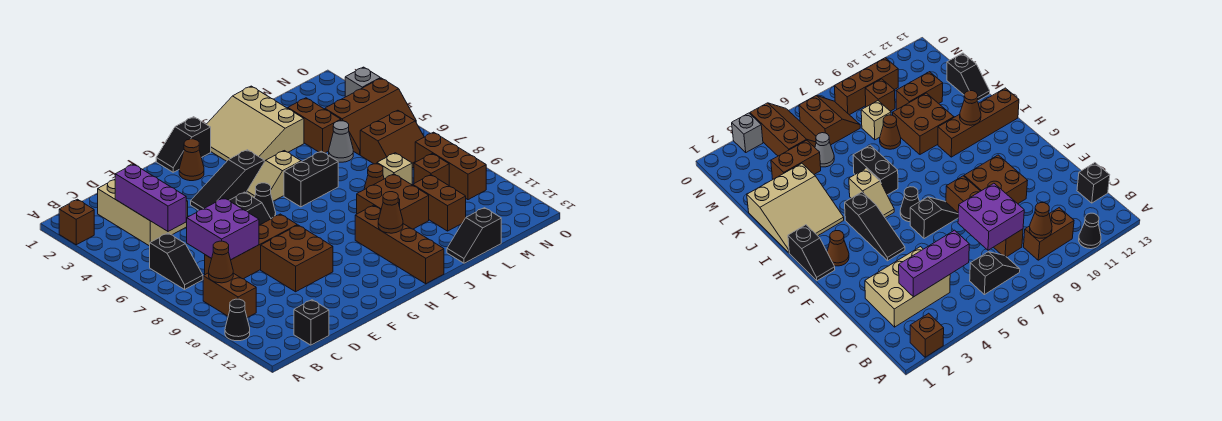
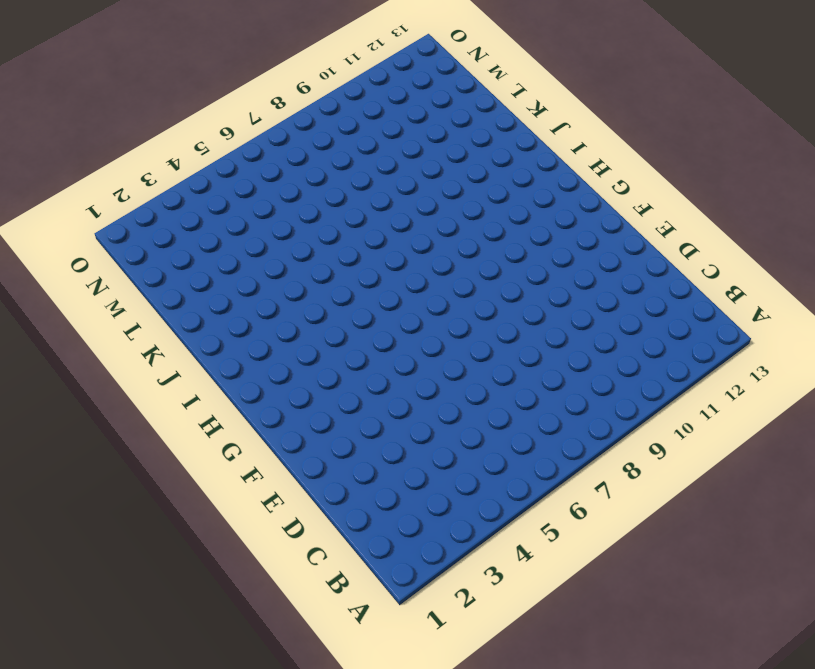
none -> brown brick A2 level 1
none -> black cone A11 level 1
none -> black slope B6:B7 level 1 top 6
none -> brown brick B9:B10 level 1

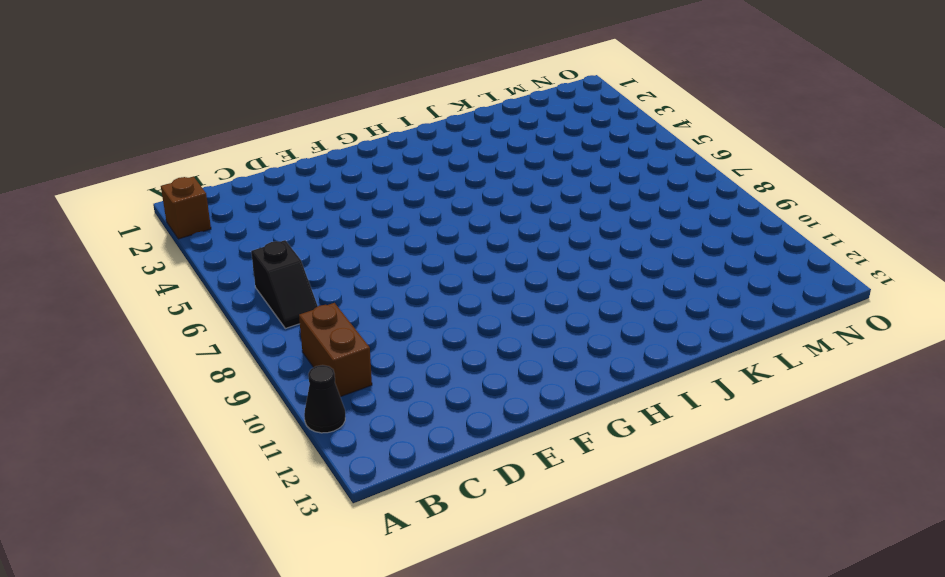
none -> tan brick C2:D4 level 1
none -> brown brick C8:F8 level 1
none -> black brick C13 level 1
none -> brown brick E9:F10 level 1

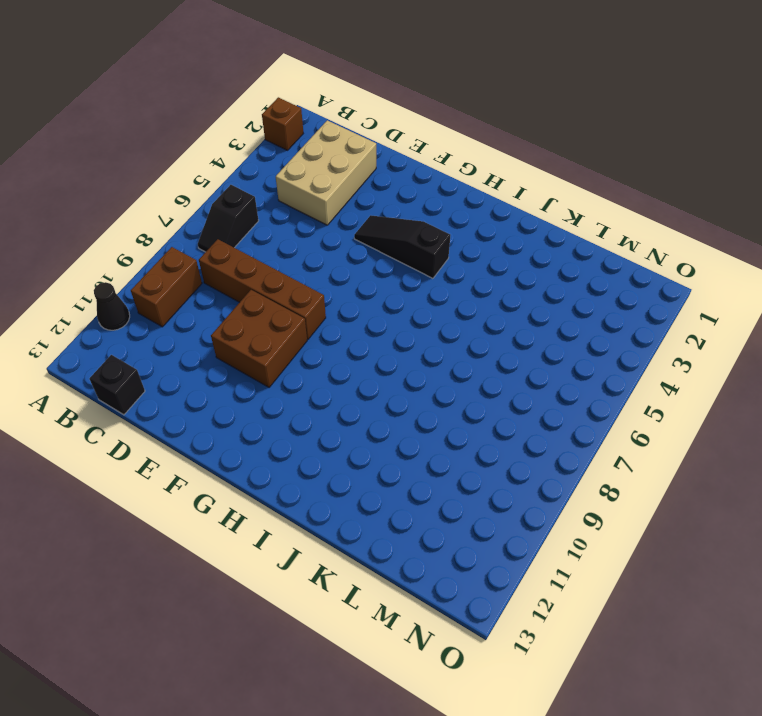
none -> black slope F6:F7 level 1 top 6
none -> black slope G1:H1 level 1 top H
none -> brown cone G2 level 1
none -> black cone G6 level 1

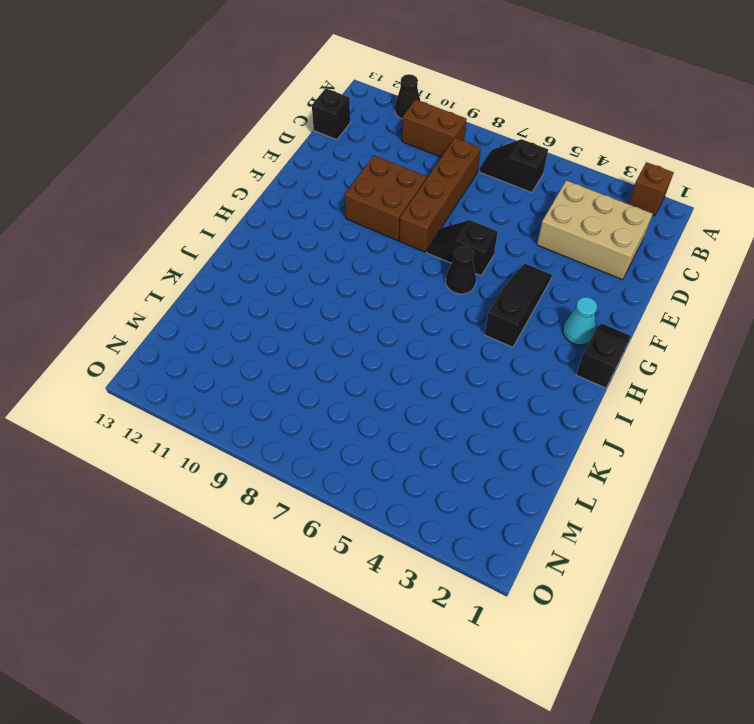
cyan cone G2 level 1 -> brown cone G2 level 1
none -> tan slope H5:I5 level 1 top I
none -> tan slope I1:K3 level 1 top K
none -> black brick I6:J6 level 1
none -> brown brick I10:I13 level 1

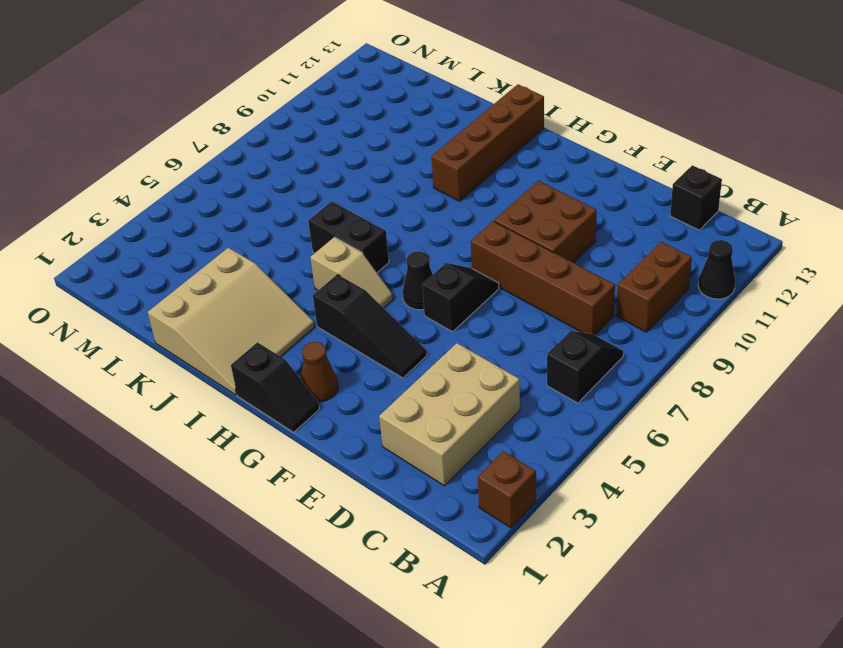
none -> brown brick J9:K10 level 1
none -> brown cone K8 level 1
none -> black slope K13:L13 level 1 top L
none -> brown brick L3:L4 level 1

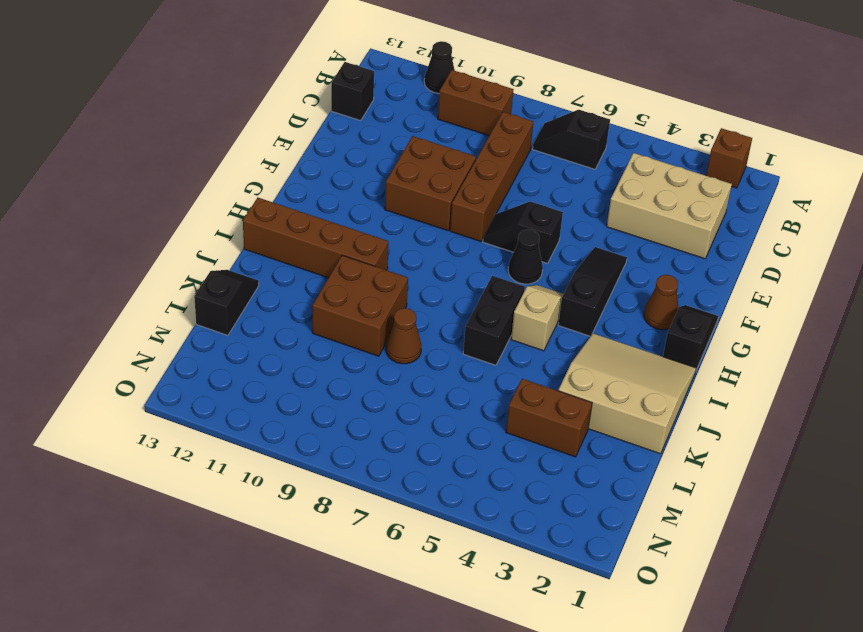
none -> grey cone L5 level 1
none -> tan brick L8 level 1
none -> brown brick L10:L11 level 1
none -> brown slope M4:O5 level 1 top 4

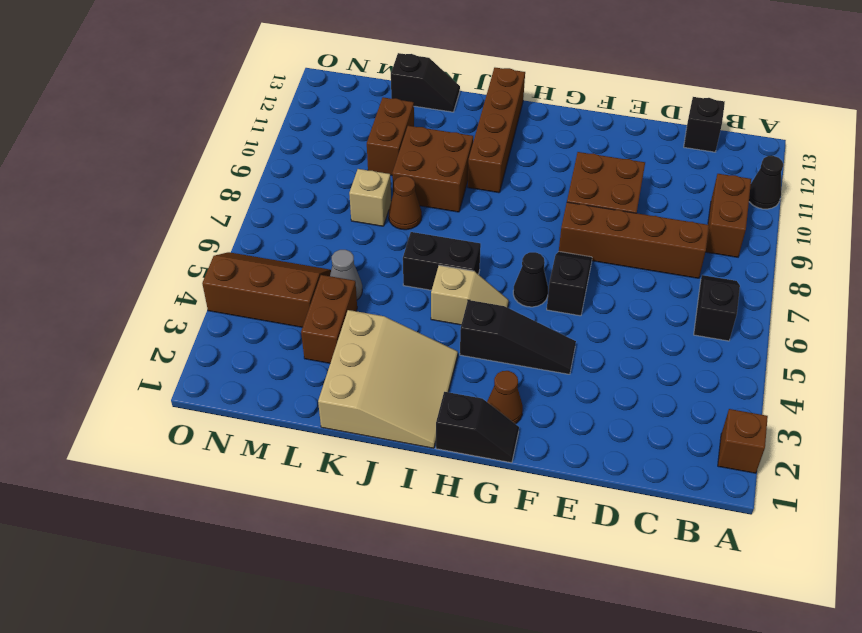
none -> tan brick C2:D4 level 1
none -> brown slope M6:N7 level 1 top 6
none -> brown brick M9 level 1
none -> brown brick N8:N10 level 1

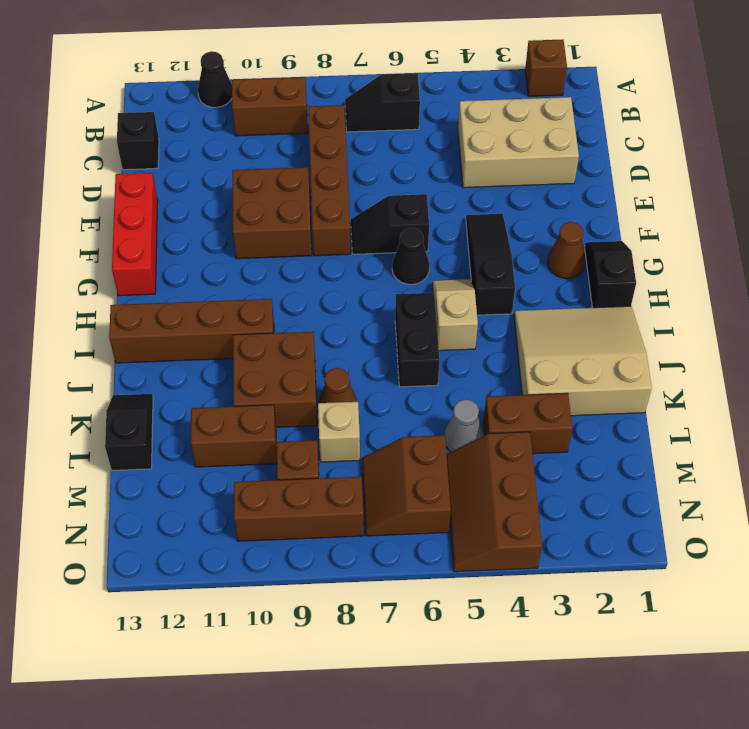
red brick E13:G13 level 1 -> none
none -> grey brick O3 level 1
none -> brown cone B9 level 2
none -> purple brick C3:C5 level 2
none -> purple brick C7:D8 level 2

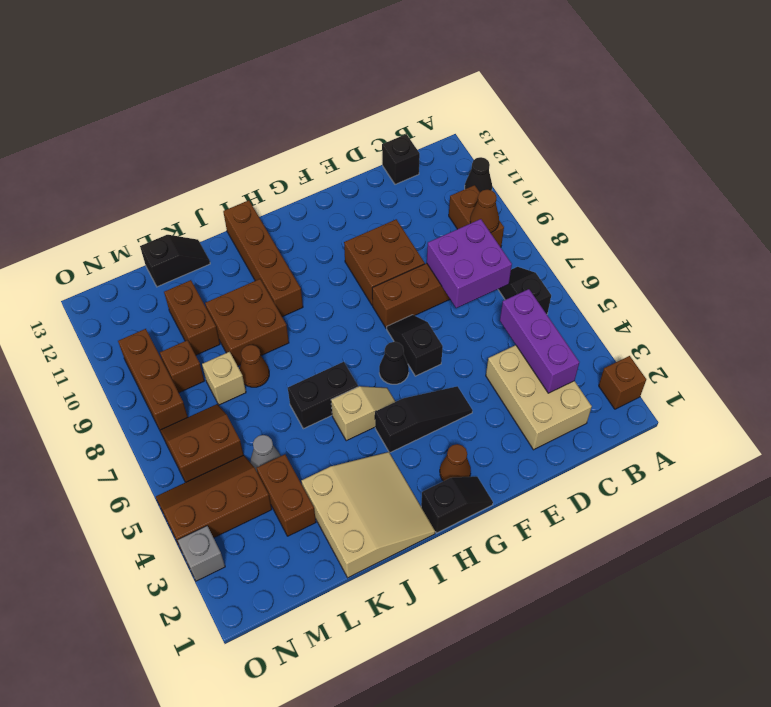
none -> brown cone I11 level 2

